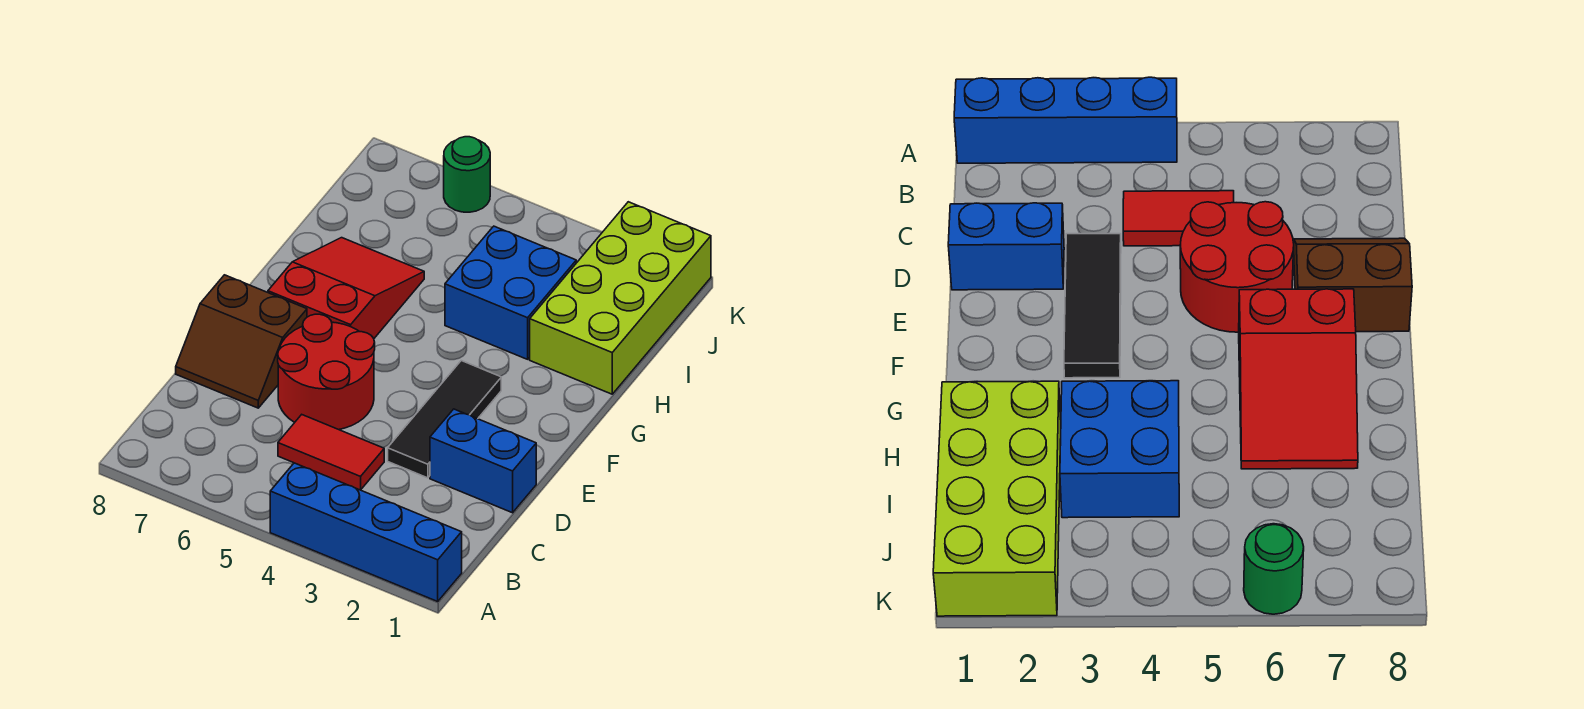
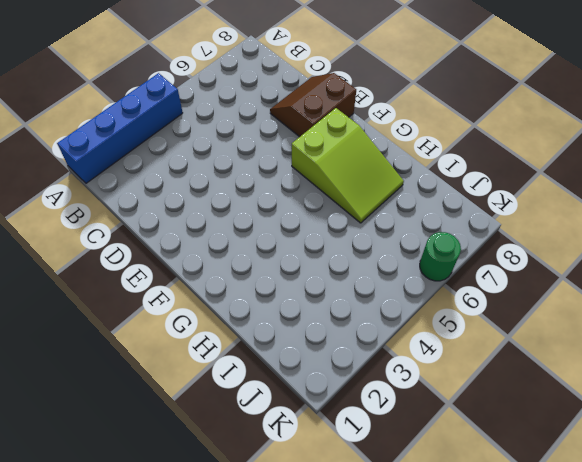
lime slope F6:H7 level 1 top F -> red slope F6:H7 level 1 top F
none -> red tile C4:C5 level 1
none -> blue brick D1:D2 level 1

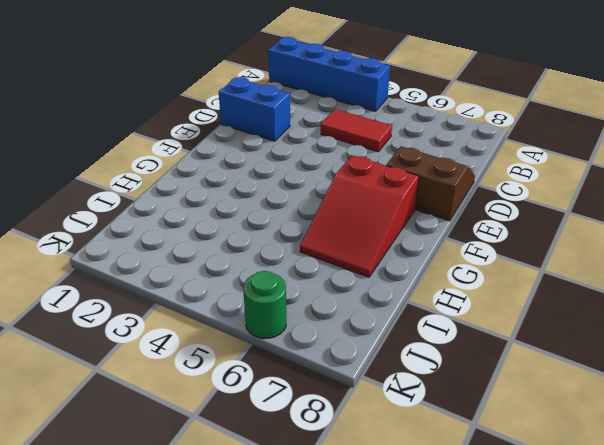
none -> black tile D3:F3 level 1
none -> red round brick D5:E6 level 1

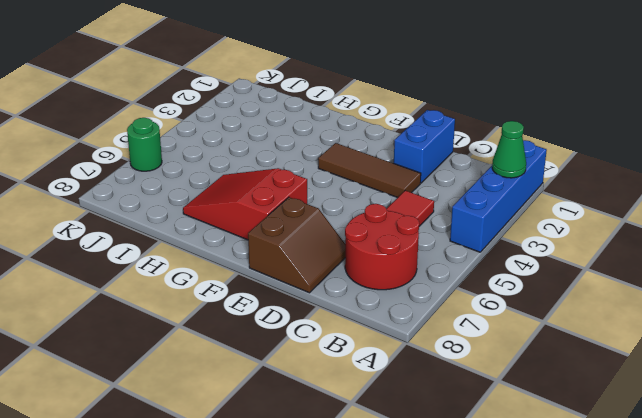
green cone A2 level 2 -> none
red round brick B6:C7 level 1 -> red round brick D5:E6 level 1
brown tile D3:F3 level 1 -> black tile D3:F3 level 1
none -> lime brick H1:K2 level 1
none -> blue brick H3:I4 level 1

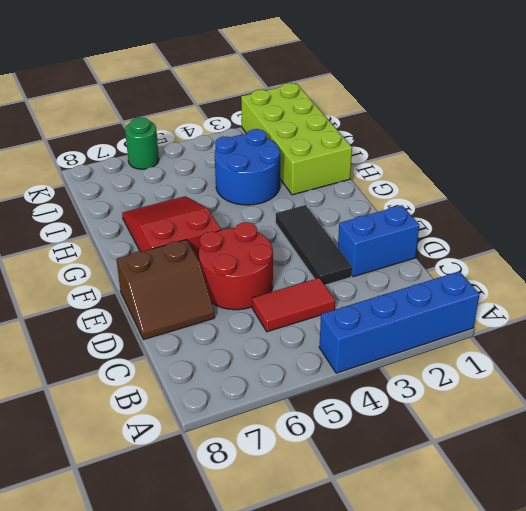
blue round brick H3:I4 level 1 -> blue brick H3:I4 level 1

